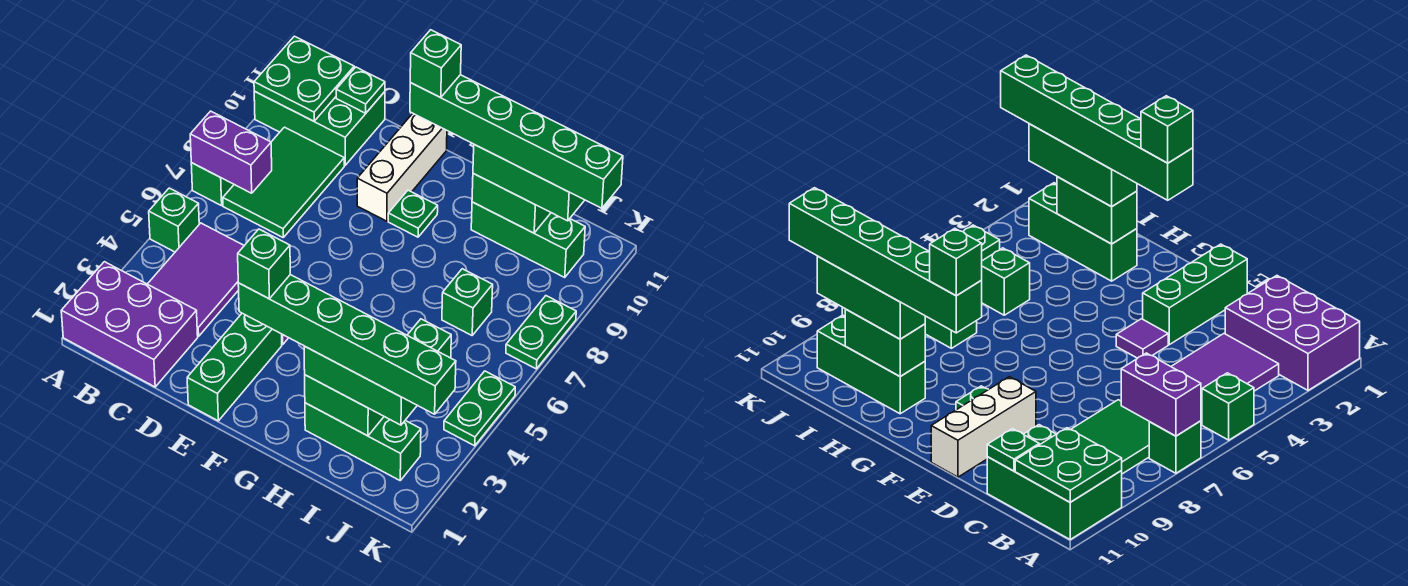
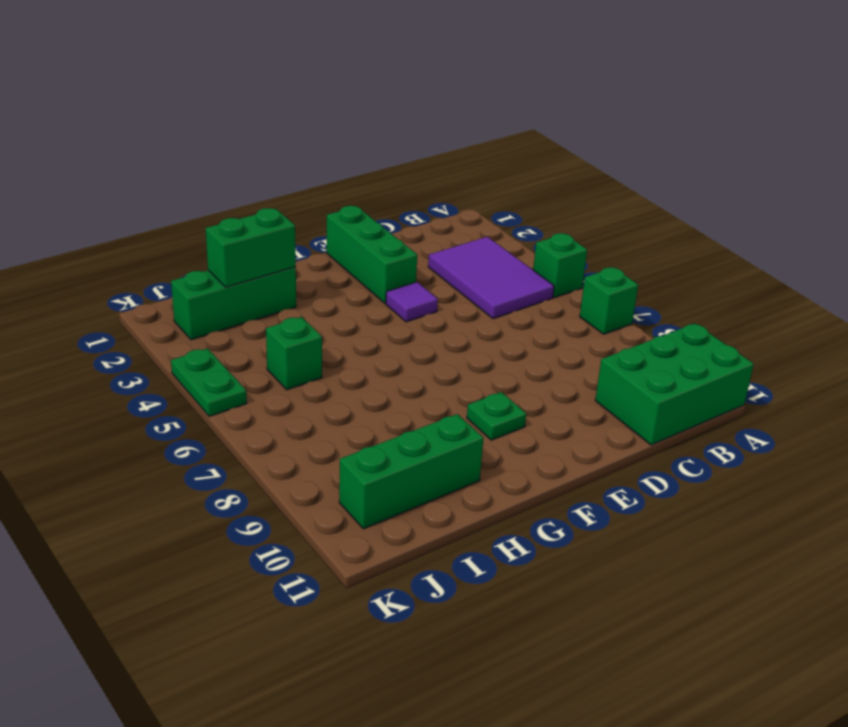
none -> purple brick A1:C2 level 1
none -> green tile B7:C9 level 1
none -> white brick E9:E11 level 1

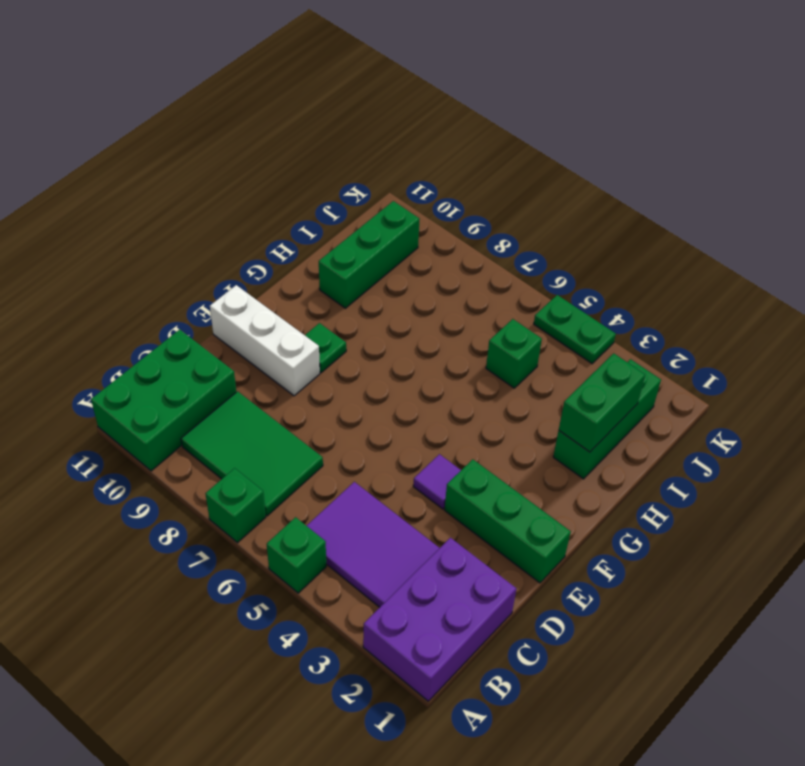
none -> green brick I7 level 1
none -> green plate K7:K8 level 1
none -> purple brick A7:B7 level 2

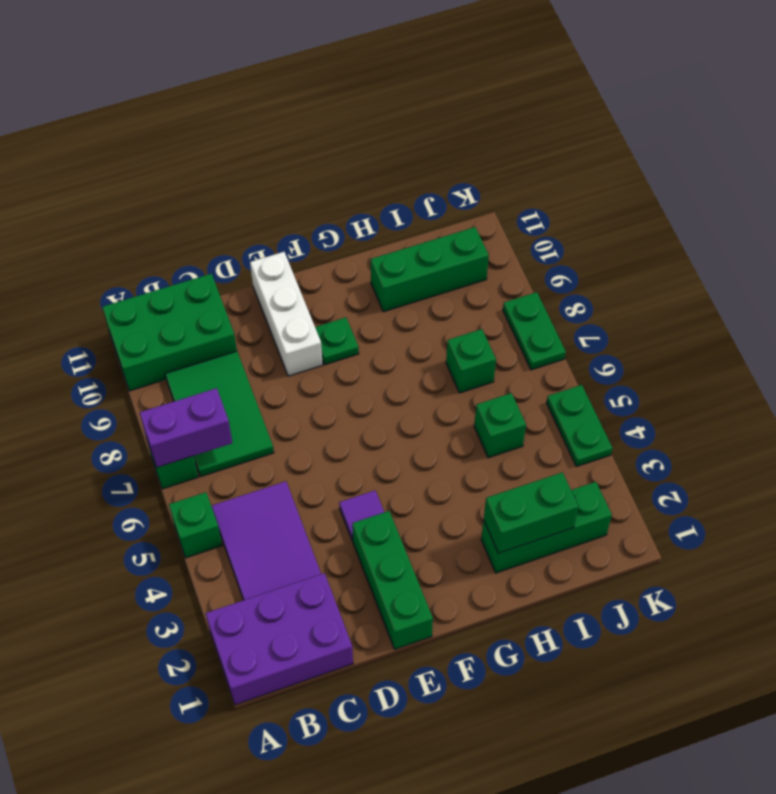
none -> green plate A10:B11 level 2
none -> green plate C11 level 2
none -> green brick H10:I10 level 2

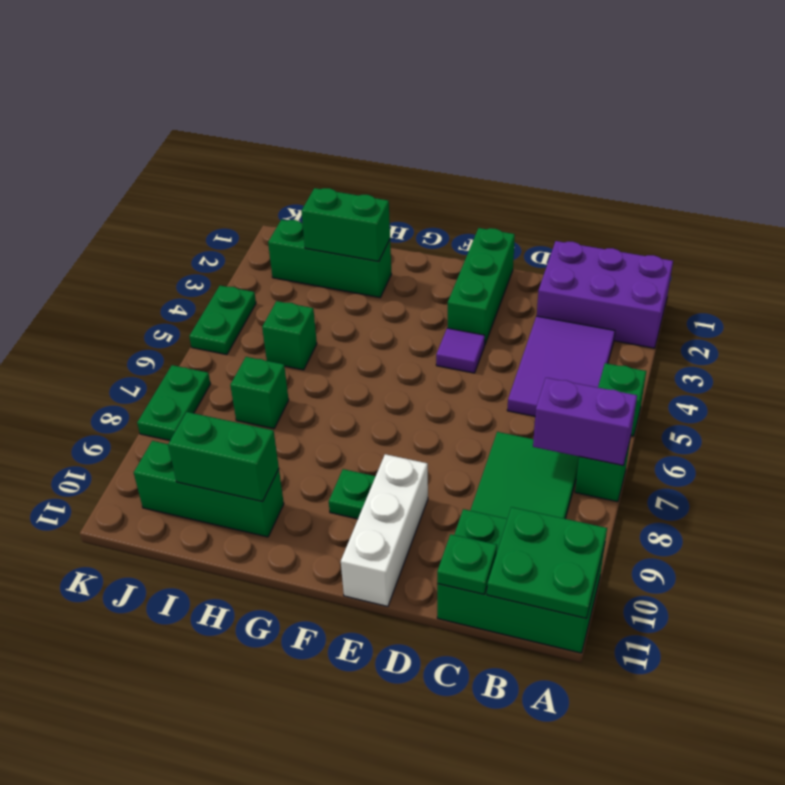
none -> green brick H2:J2 level 3
none -> green brick H10:J10 level 3
none -> green brick F2:K2 level 4

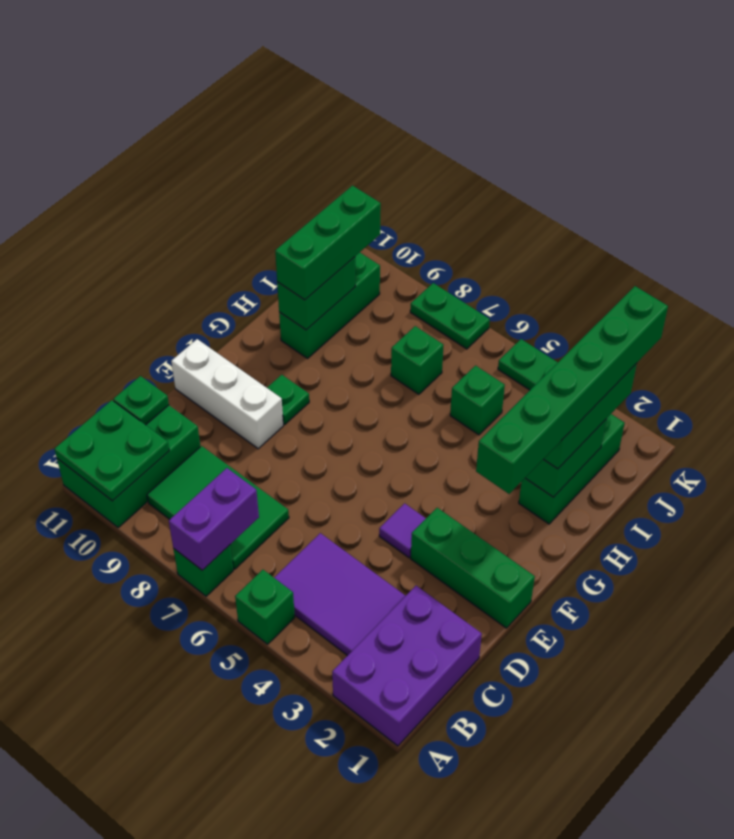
none -> green brick F10:K10 level 4
none -> green brick F2 level 5
none -> green brick F10 level 5

